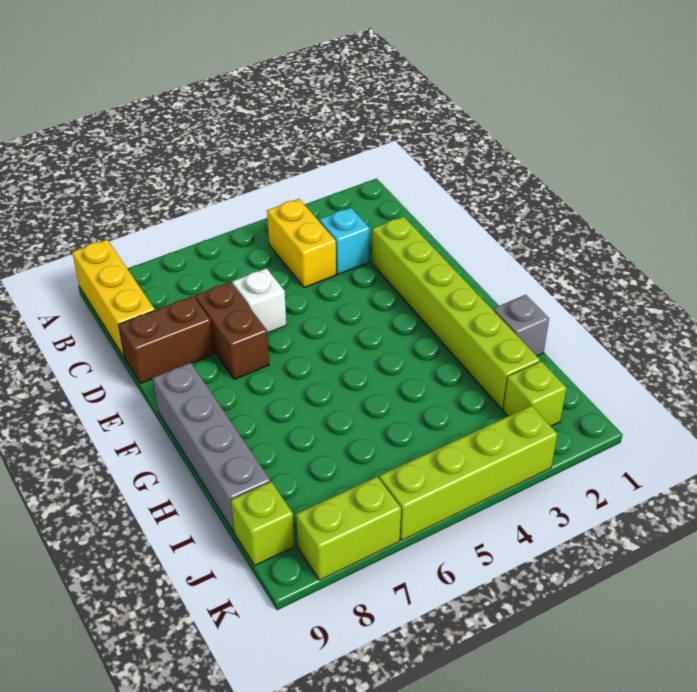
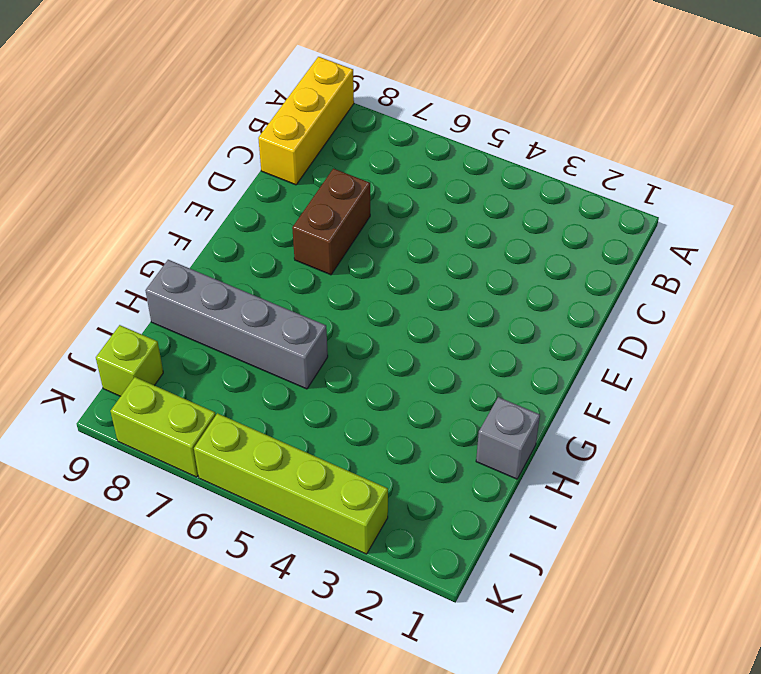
grey brick H6:H9 level 1 -> grey brick F9:I9 level 1
none -> yellow brick B4:C4 level 1
none -> cyan brick C3 level 1
none -> lime brick D2:I2 level 1

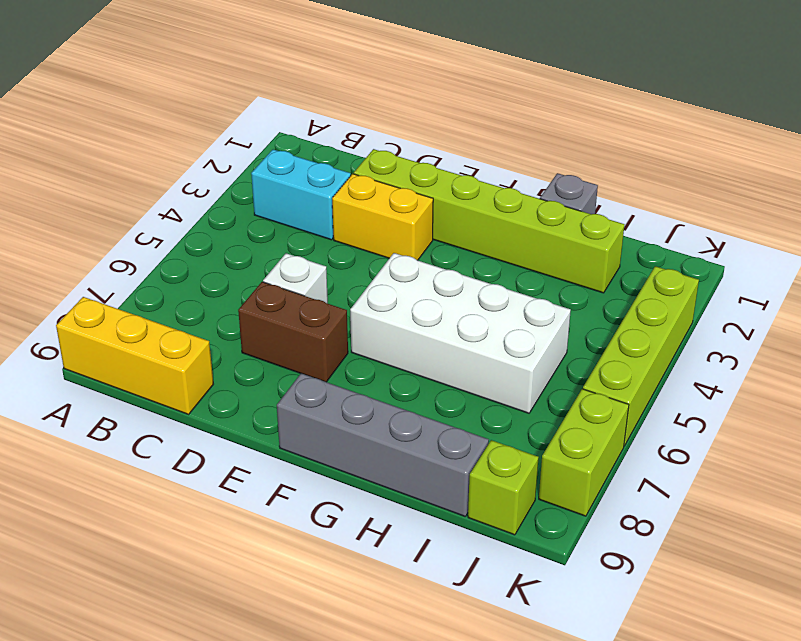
cyan brick B3:C3 level 1 -> cyan brick C3 level 1
yellow brick D3:E3 level 1 -> yellow brick B4:C4 level 1
white brick F5:I6 level 1 -> none
none -> brown brick D8:D9 level 1
none -> lime brick J2 level 1

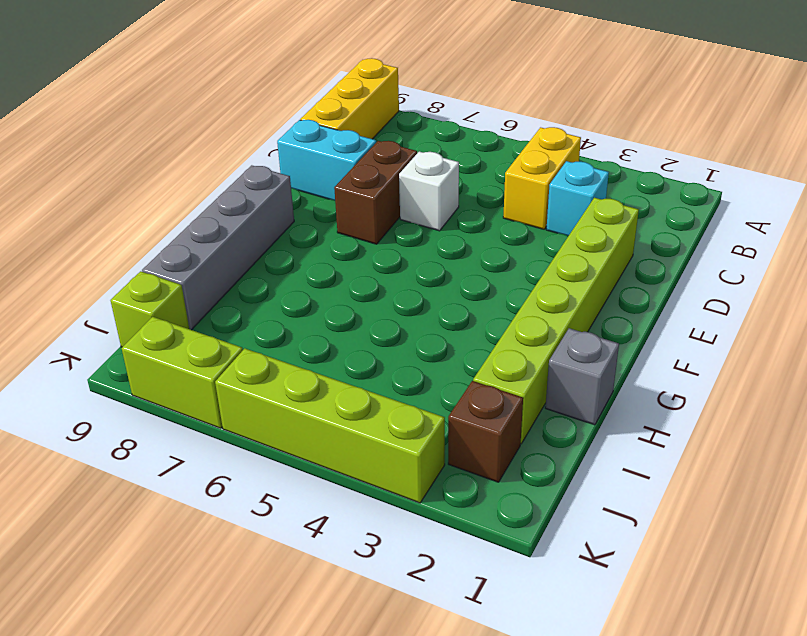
cyan brick D8:D9 level 1 -> brown brick D8:D9 level 1
brown brick J2 level 1 -> lime brick J2 level 1

